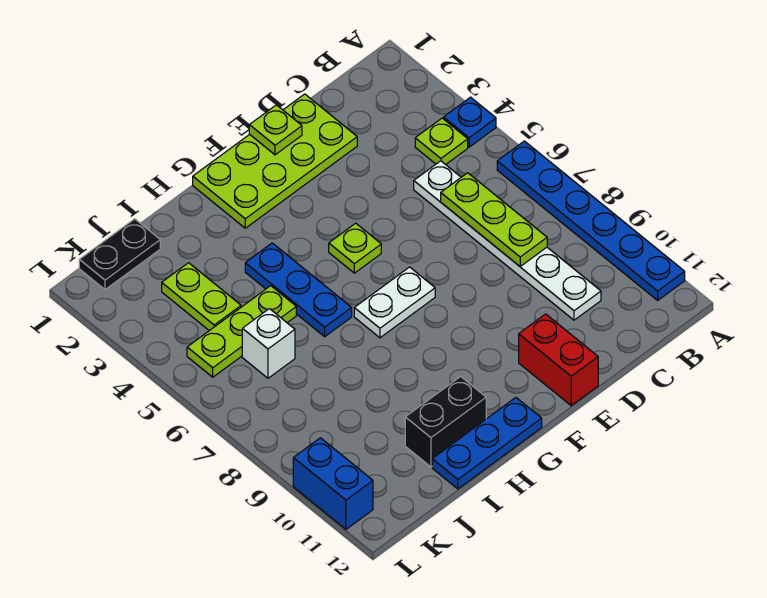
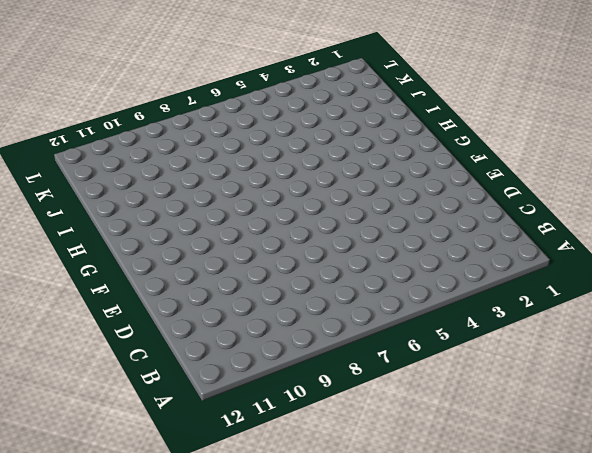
none -> blue plate A4 level 1
none -> blue plate A6:A11 level 1
none -> lime plate B4 level 1

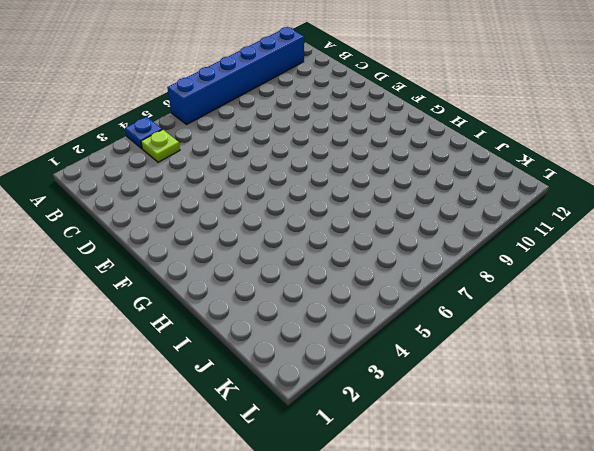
blue brick A6:A11 level 1 -> blue plate A6:A11 level 1
none -> white plate C5:C10 level 1
none -> lime plate D1:G2 level 1
none -> red brick E11:E12 level 1

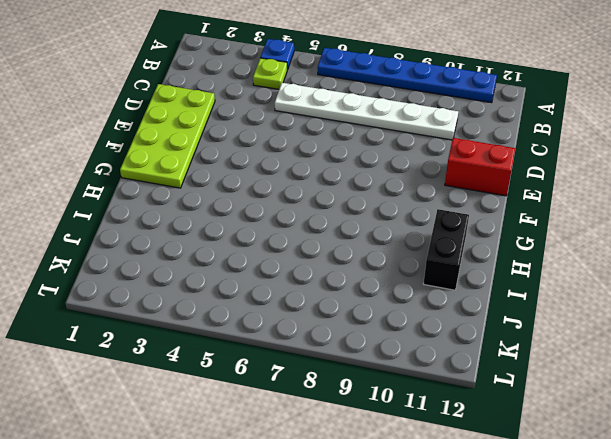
none -> lime plate F5 level 1
none -> white plate F7:G7 level 1
none -> blue plate G12:I12 level 1

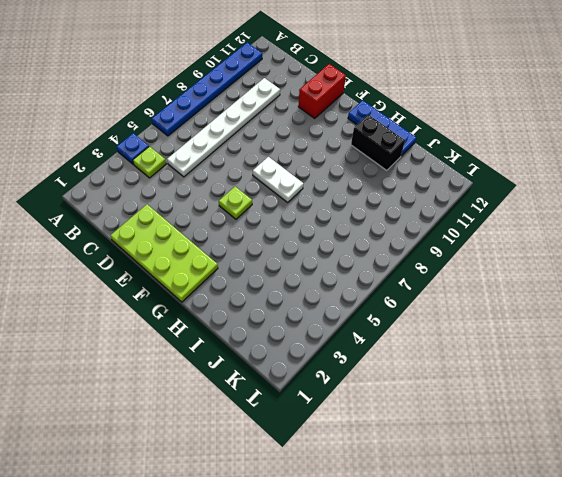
none -> blue plate H4:H6 level 1
none -> lime plate I5:K5 level 1
none -> black plate J1:K1 level 1

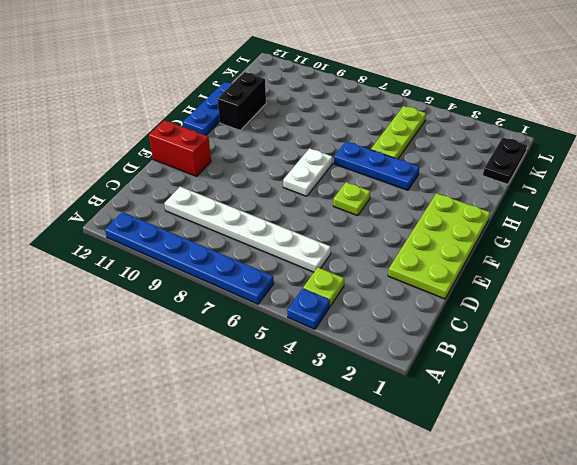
none -> lime plate J3:J4 level 1
none -> white brick J6 level 1
none -> blue brick L10:L11 level 1

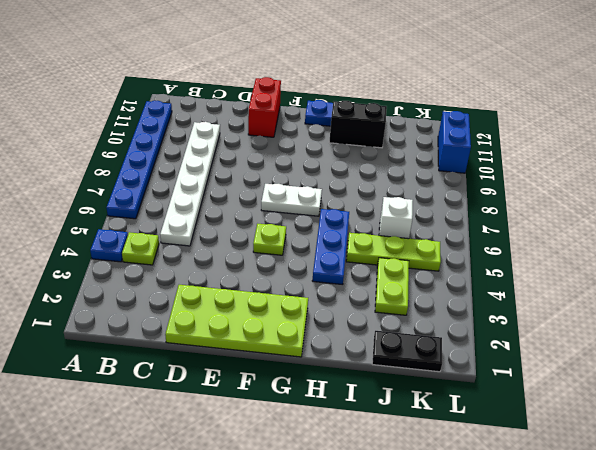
none -> lime plate C6:C8 level 2
none -> lime plate E1 level 2

